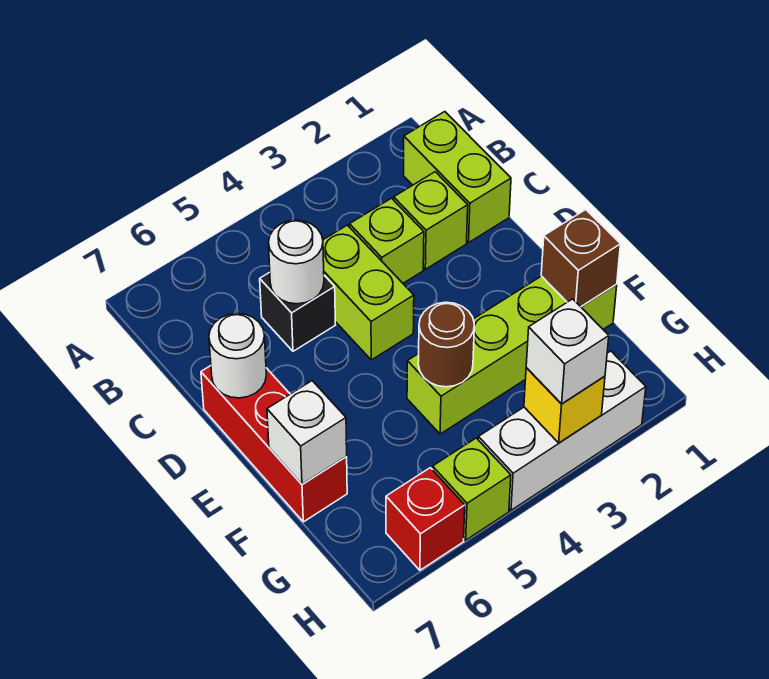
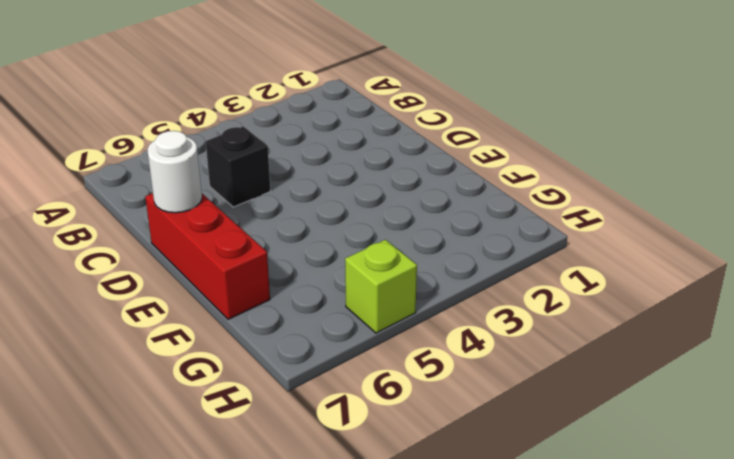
none -> lime brick B1:C1 level 1
none -> lime brick C2 level 1
none -> lime brick C3 level 1

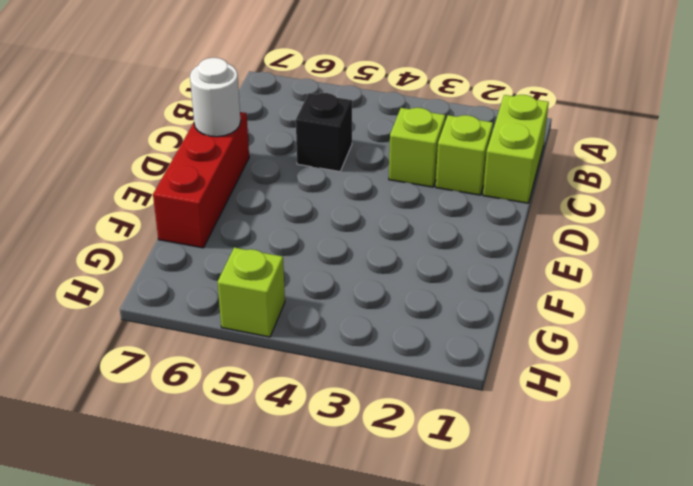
none -> lime brick C4:D4 level 1
none -> lime brick F1:F4 level 1
none -> white brick H2:H4 level 1

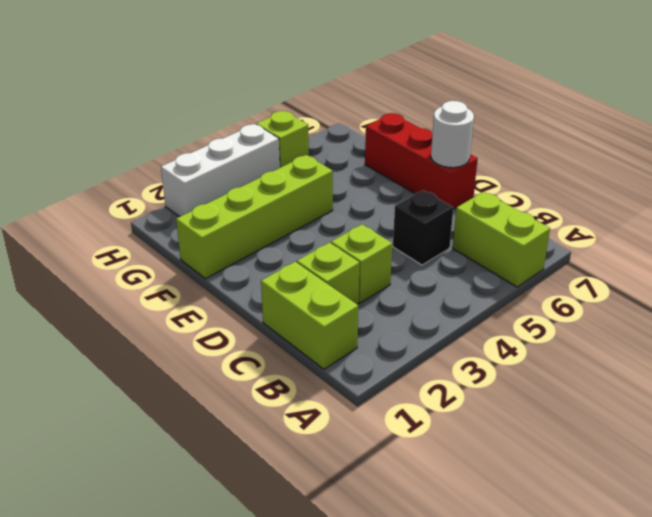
lime brick A6:B6 level 1 -> lime brick C4:D4 level 1
none -> red brick H6 level 1
none -> white round brick C5 level 2
none -> brown brick F1 level 2

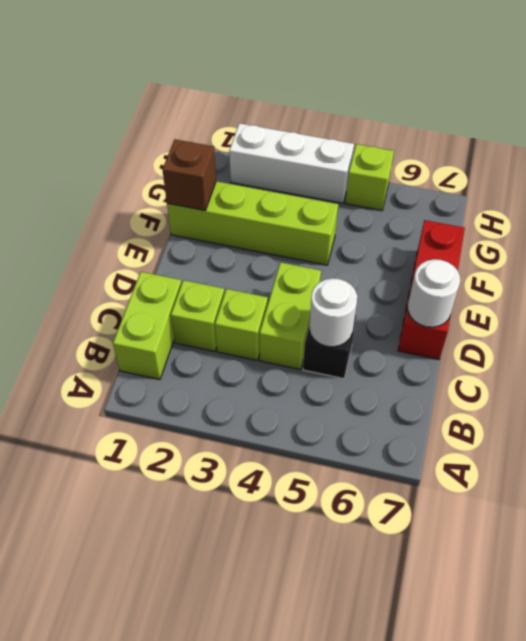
none -> red brick H6 level 1
none -> brown round brick F4 level 2
none -> white brick F7 level 2

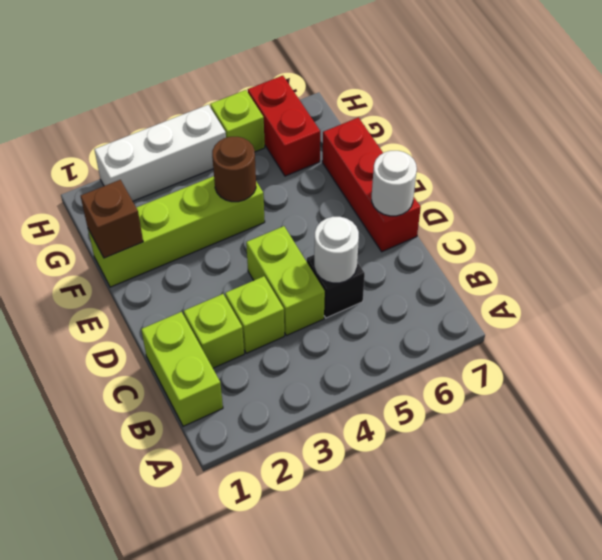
red brick G6:H6 level 1 -> red brick H6 level 1
none -> white brick F7 level 2
none -> yellow brick H3 level 2
none -> white brick H3 level 3

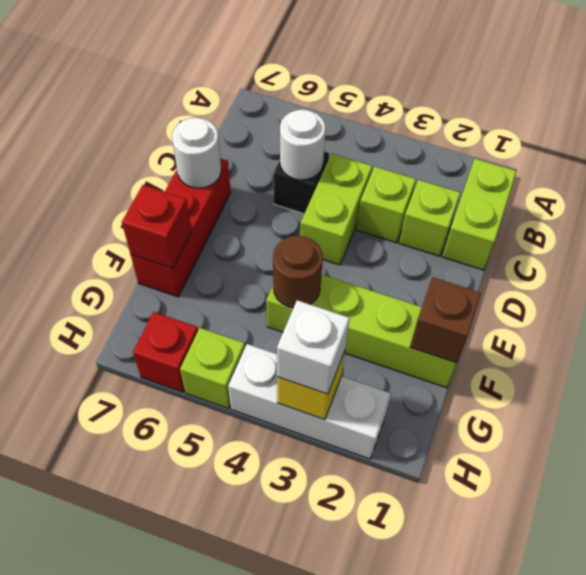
red brick F7 level 2 -> white brick F7 level 2

